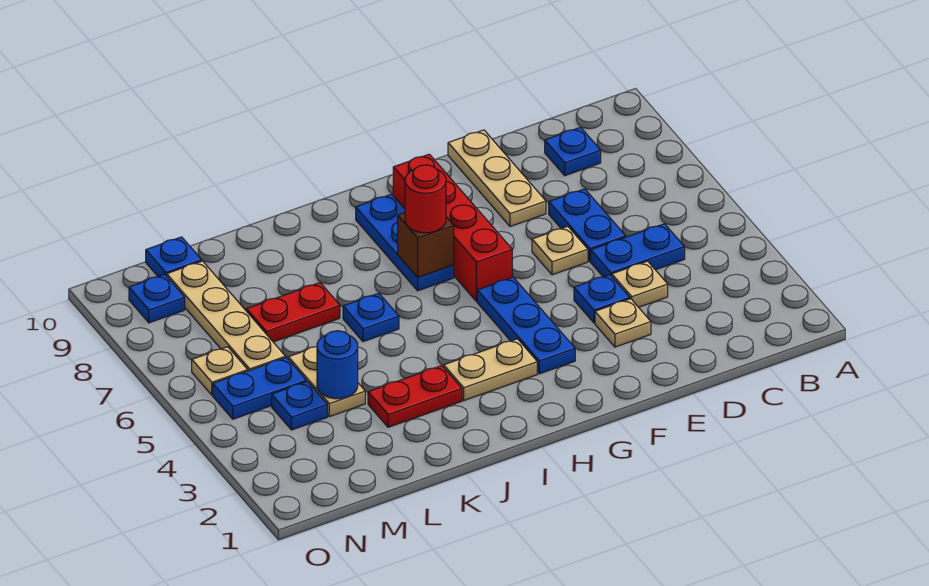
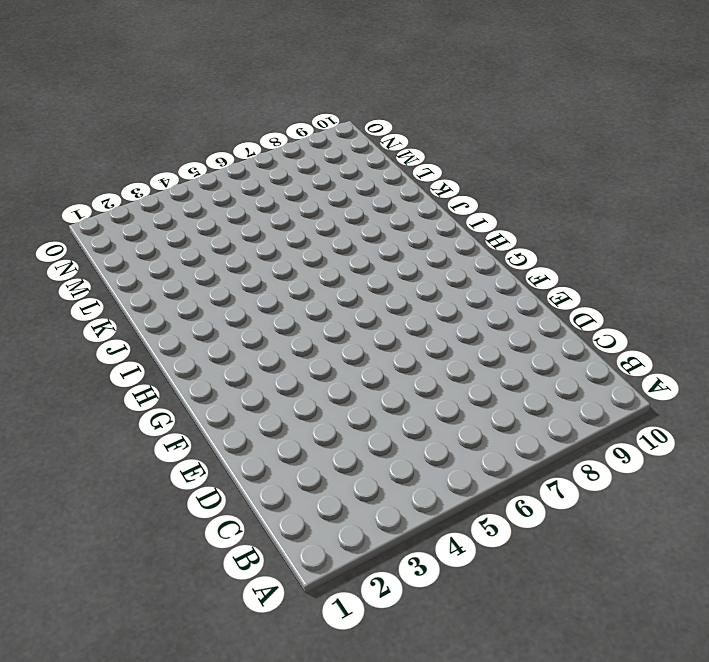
none -> blue plate C5:D5 level 1
none -> blue plate C9 level 1
none -> tan plate D4 level 1

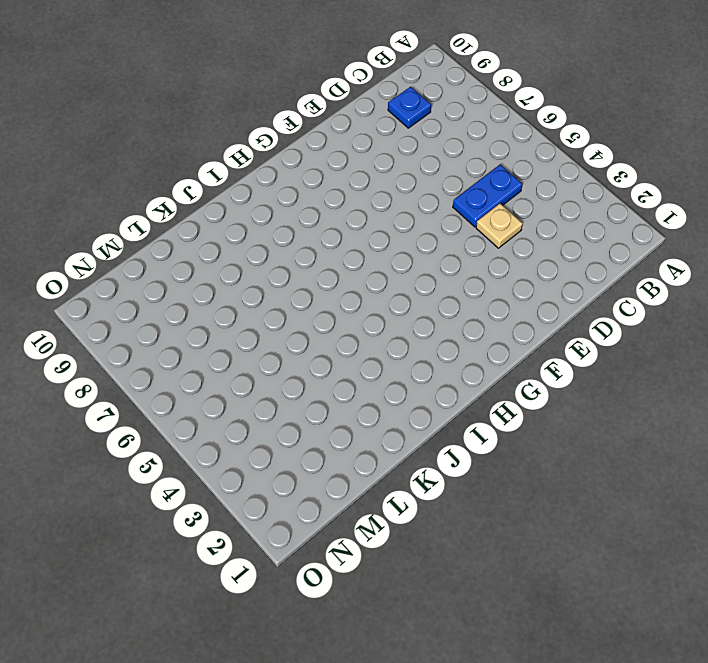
none -> blue plate D6:D7 level 1
none -> tan plate E3 level 1
none -> blue plate E4 level 1

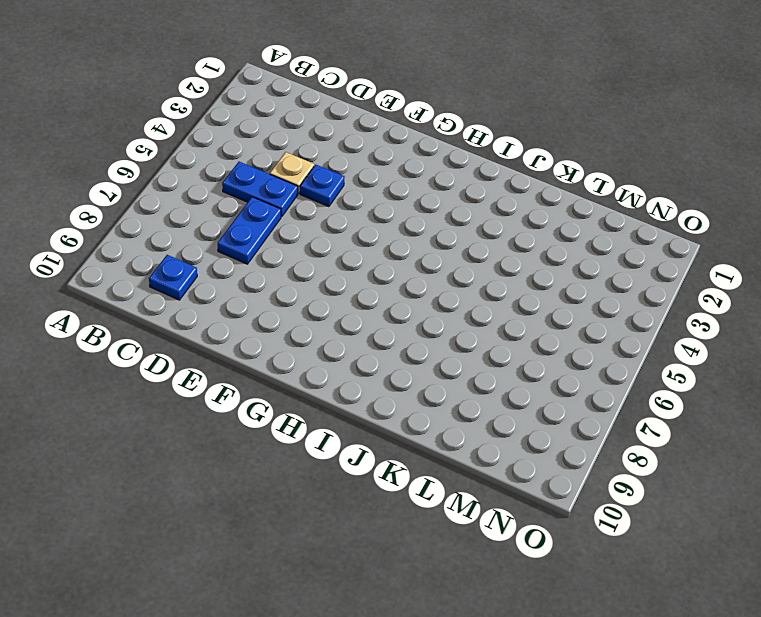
none -> tan plate E3 level 1
none -> tan plate E6 level 1
none -> tan plate E8:E10 level 1

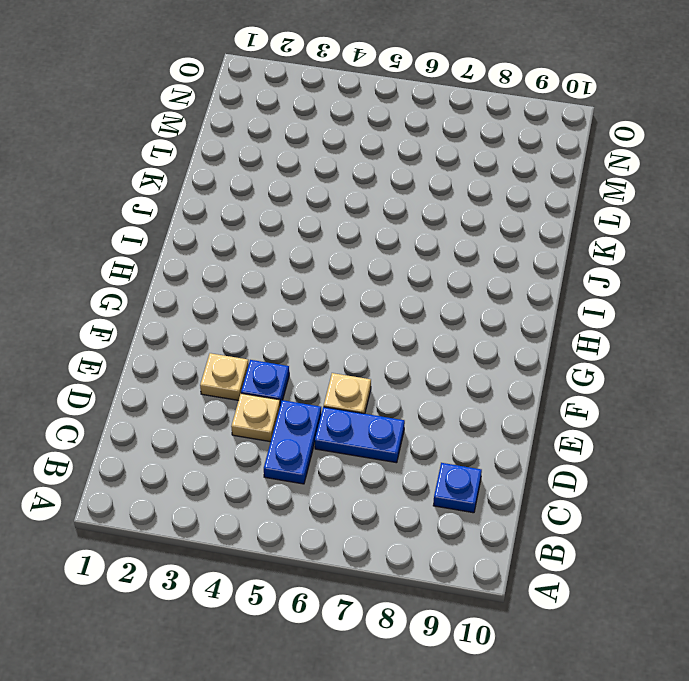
none -> tan plate E8:E10 level 1
none -> blue plate G3:G5 level 1
none -> red brick G6:G9 level 1

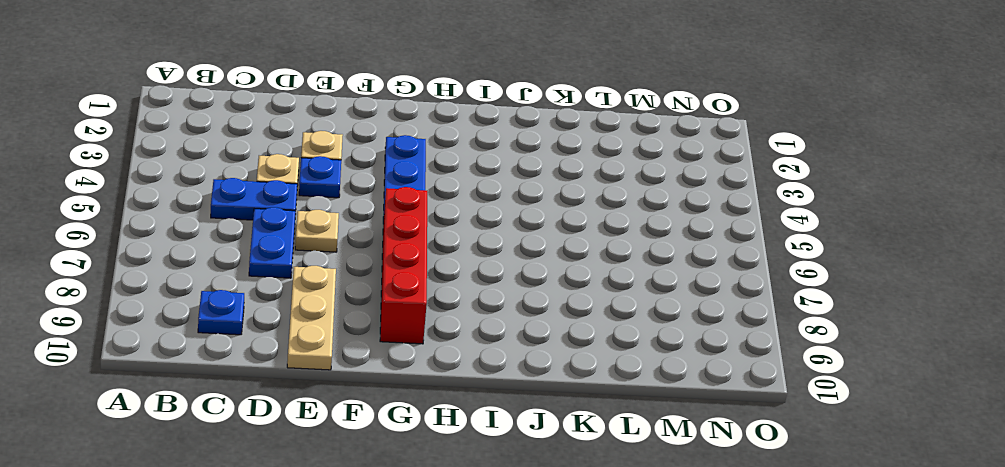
none -> tan plate H3:I3 level 1
none -> blue plate H7:H9 level 1
none -> red plate J3:K3 level 1

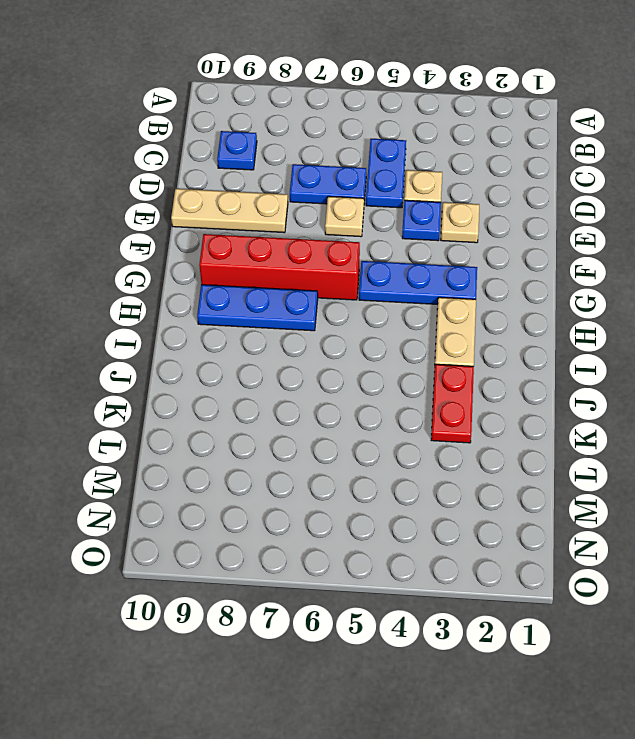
none -> blue plate J6 level 1
none -> red plate K7:L7 level 1
none -> tan plate L4:L5 level 1

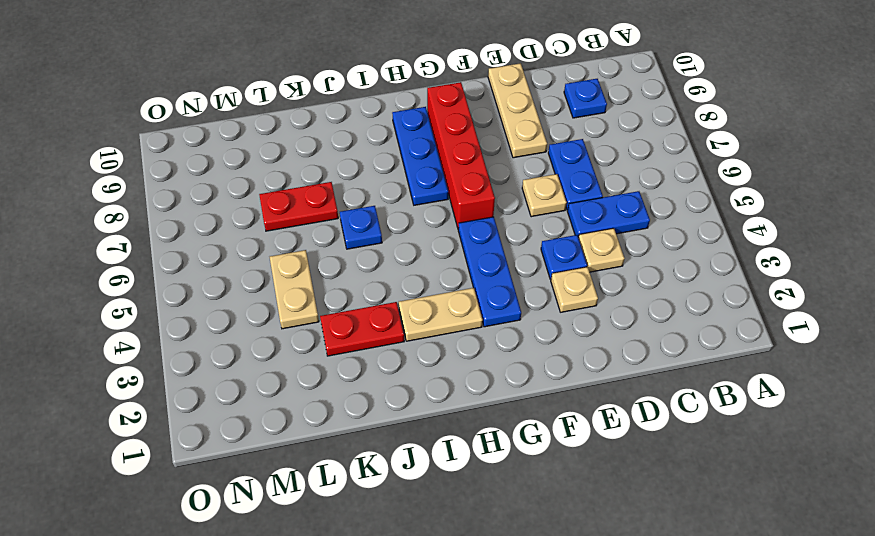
none -> blue plate M4 level 1
none -> blue plate M5:N5 level 1
none -> tan plate M6:M9 level 1

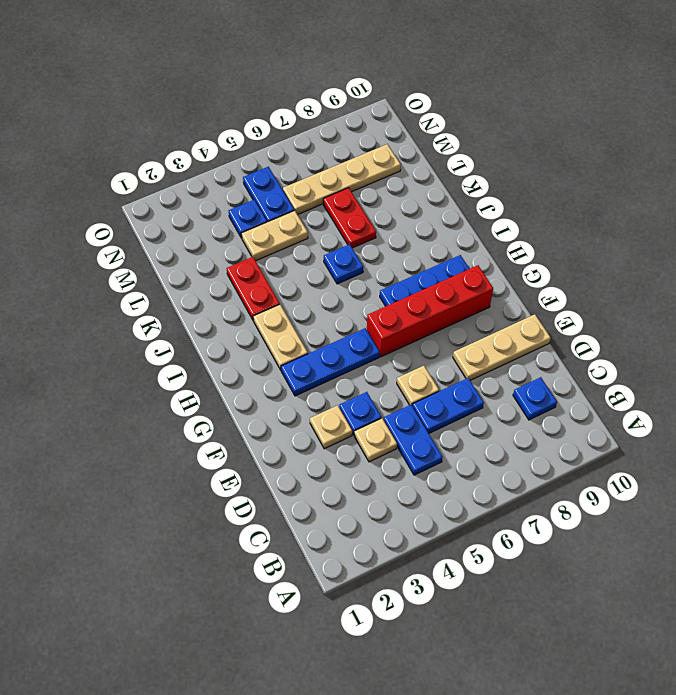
none -> blue plate M10 level 1
none -> tan plate N6 level 1
none -> blue plate N9 level 1

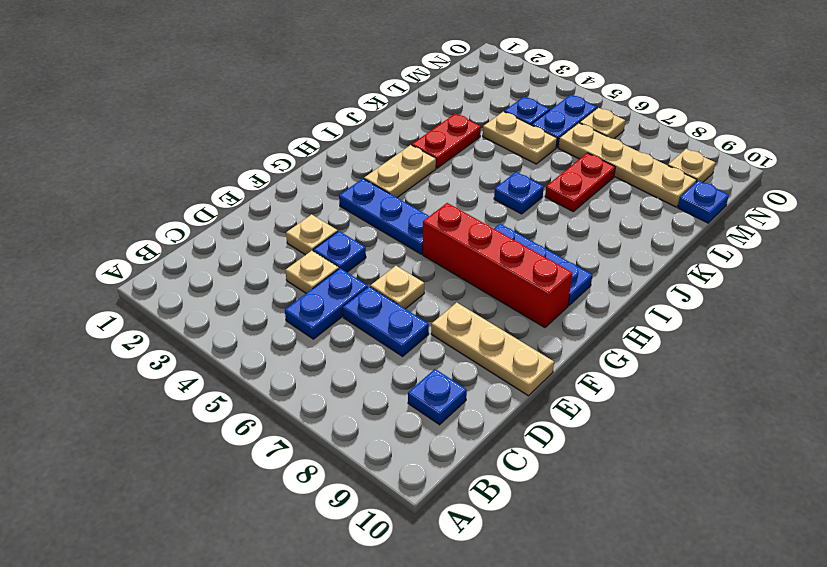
tan plate N9 level 1 -> blue plate N9 level 1
none -> brown brick H7 level 2
none -> blue round brick L4 level 2
none -> red round brick H7 level 3

